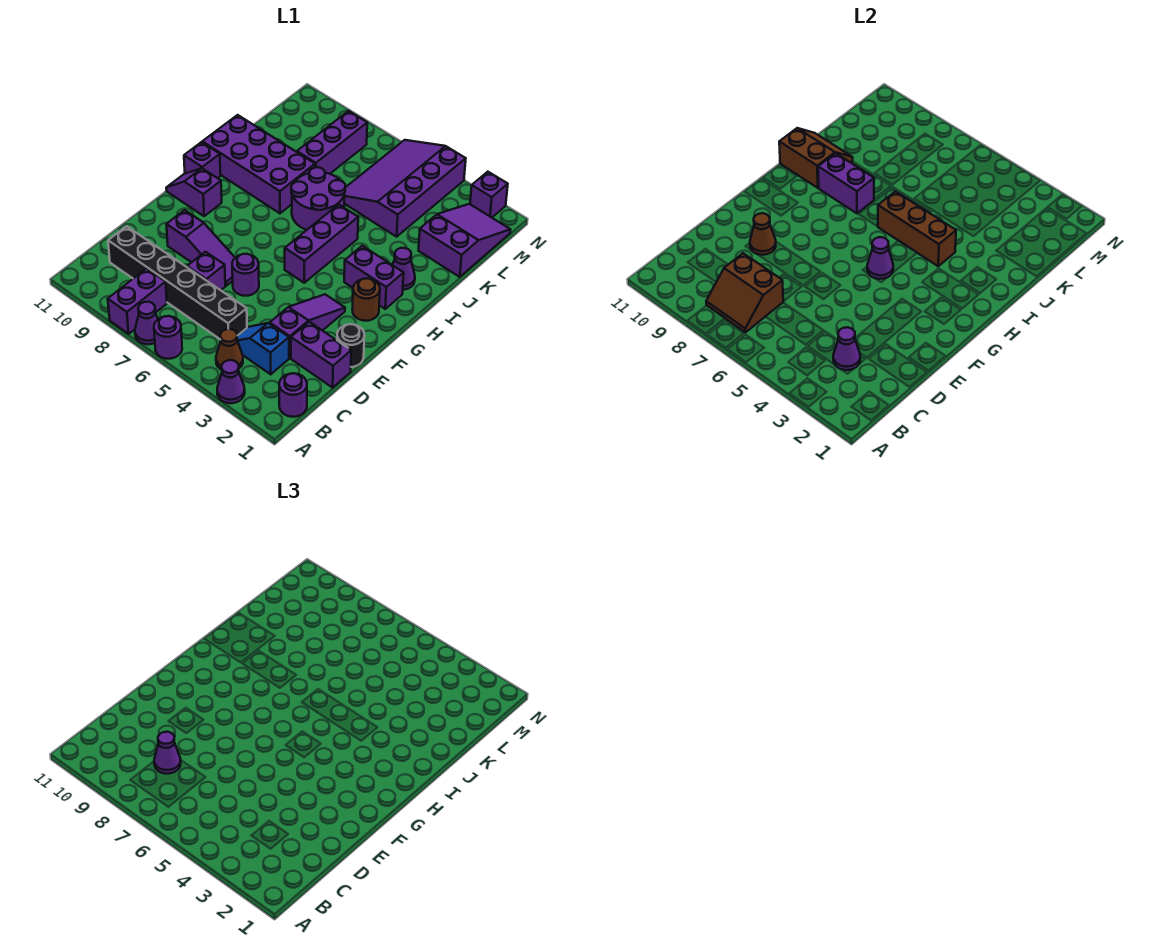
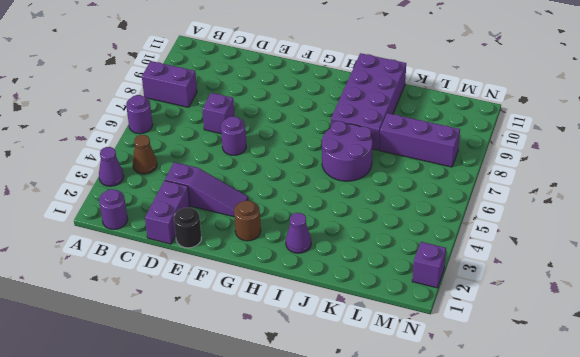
none -> purple cone A7 level 1
none -> blue slope C3:C4 level 1 top 3
none -> black brick C5:C10 level 1
none -> purple slope E7:E9 level 1 top 9

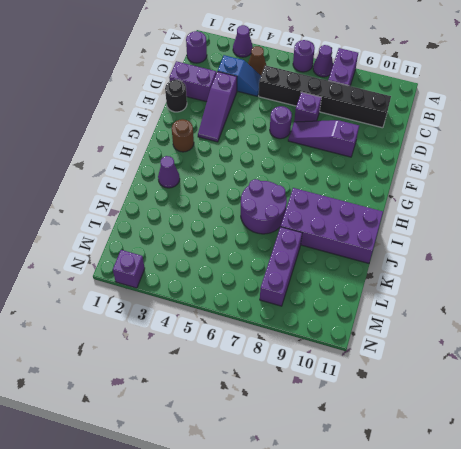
none -> purple brick G5:I5 level 1
none -> purple slope G10:G11 level 1 top 10
none -> purple brick H2:H3 level 1
none -> purple brick H11 level 1

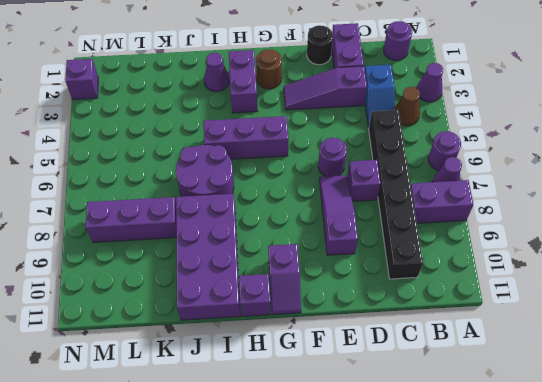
none -> purple slope K1:M2 level 1 top K
none -> purple slope K4:N6 level 1 top 4
none -> brown slope B7:C8 level 2 top C
none -> purple cone C3 level 2

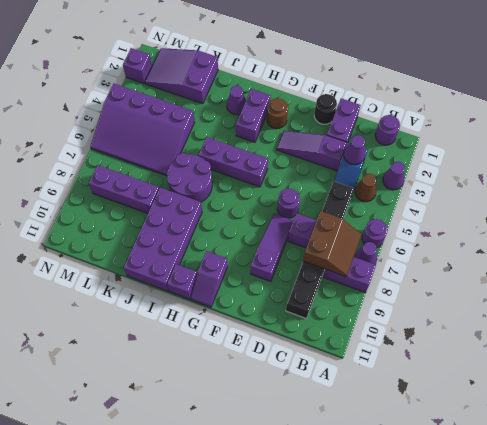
none -> brown cone E9 level 2
none -> purple cone G5 level 2
none -> brown brick I4:I6 level 2
none -> purple brick I8:I9 level 2

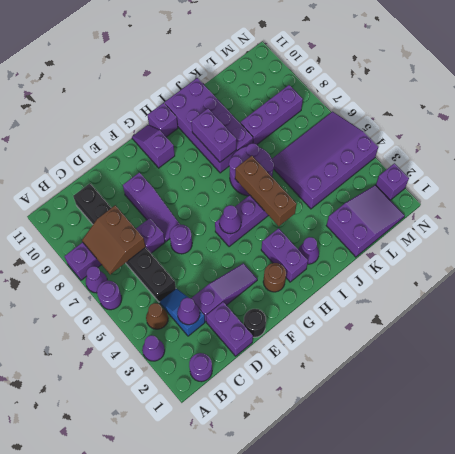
none -> brown cone E9 level 2
none -> brown slope I10:J11 level 2 top I
none -> purple cone C8 level 3

